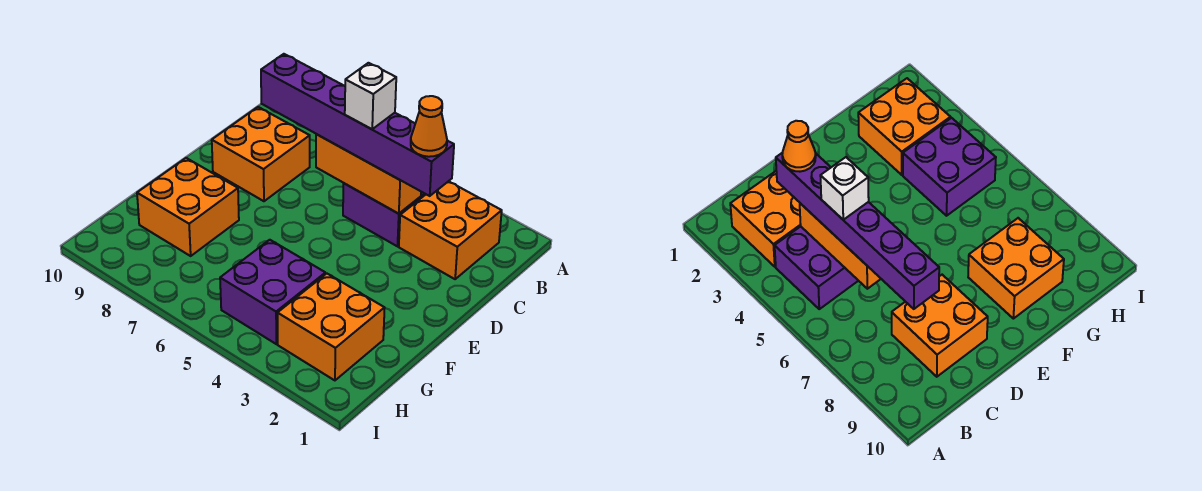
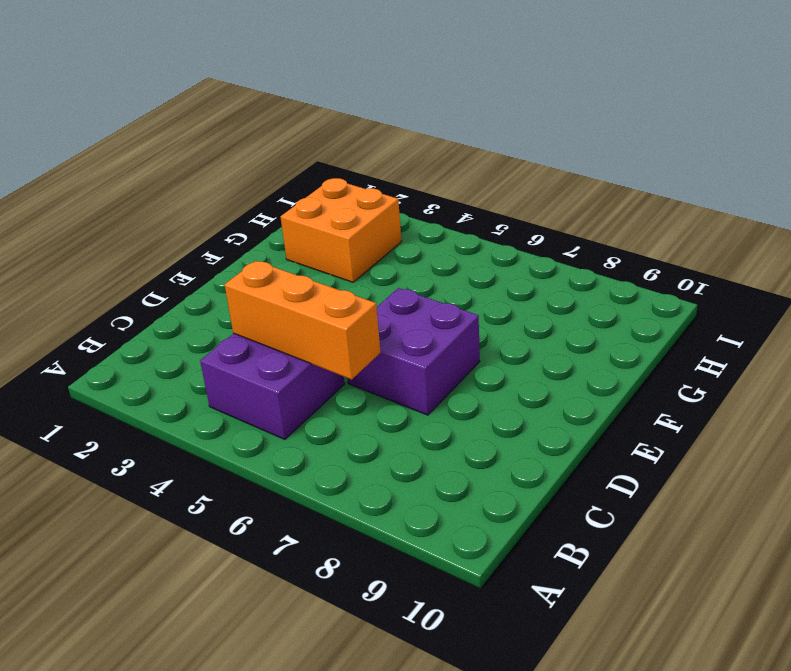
purple brick D6:E7 level 1 -> purple brick G4:H5 level 1
none -> orange brick B2:C3 level 1
none -> orange brick C8:D9 level 1

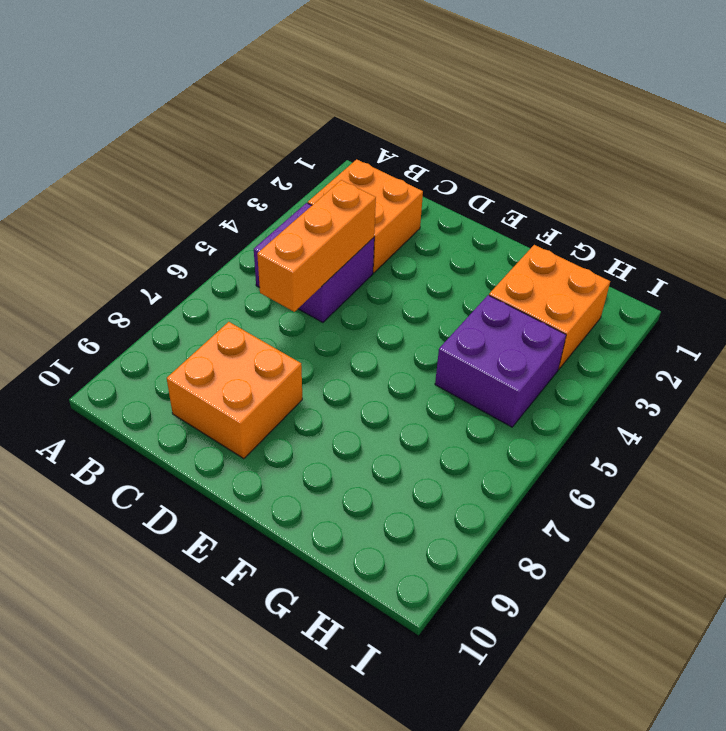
none -> orange brick F8:G9 level 1
none -> purple brick C3:C8 level 3

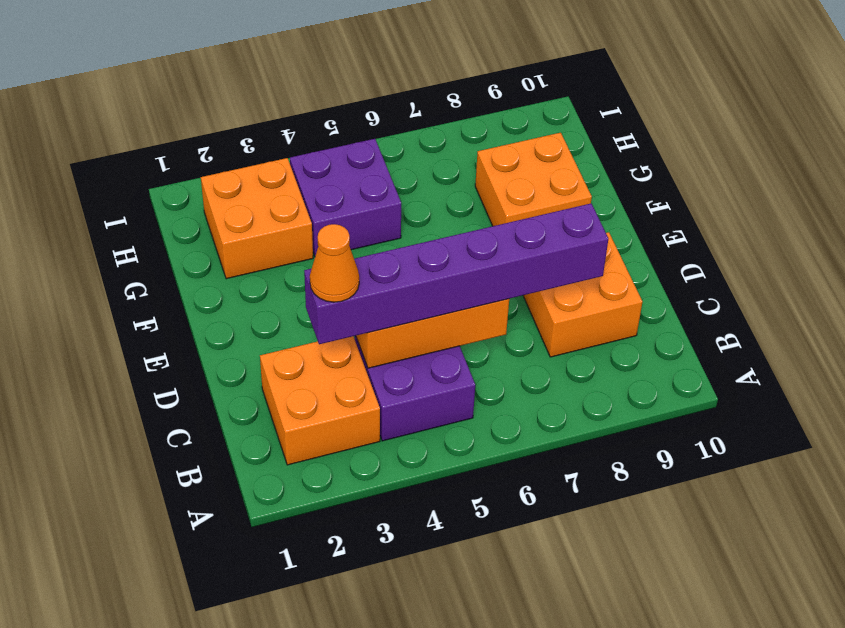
none -> white brick C5 level 4

